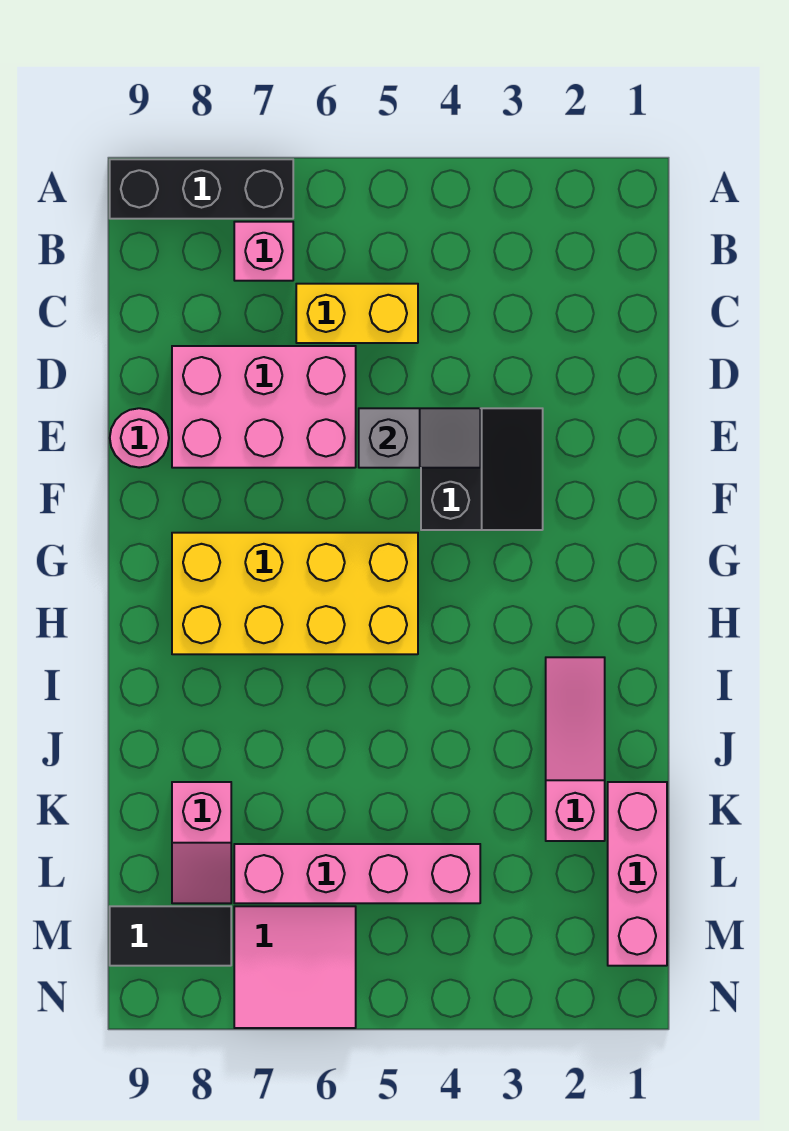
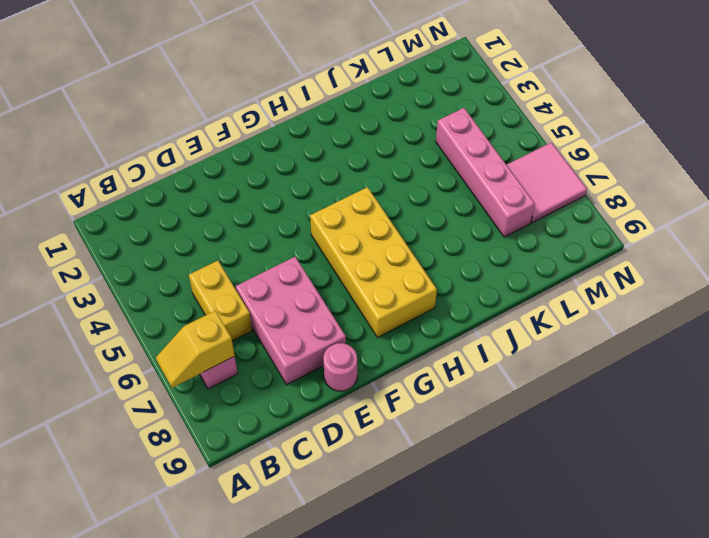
yellow slope A7:B7 level 2 top B -> none
none -> black brick A7:A9 level 1
none -> black slope E3:F4 level 1 top 4
none -> pink slope I2:K2 level 1 top K

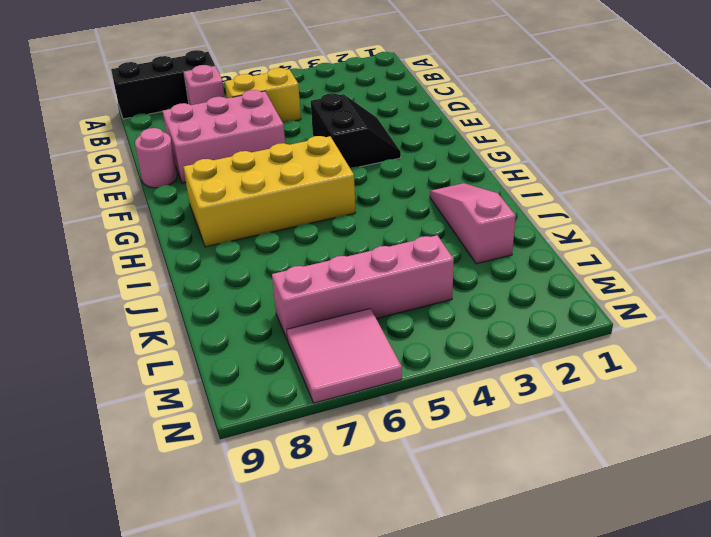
none -> pink brick K1:M1 level 1
none -> pink slope K8:L8 level 1 top K
none -> black tile M8:M9 level 1

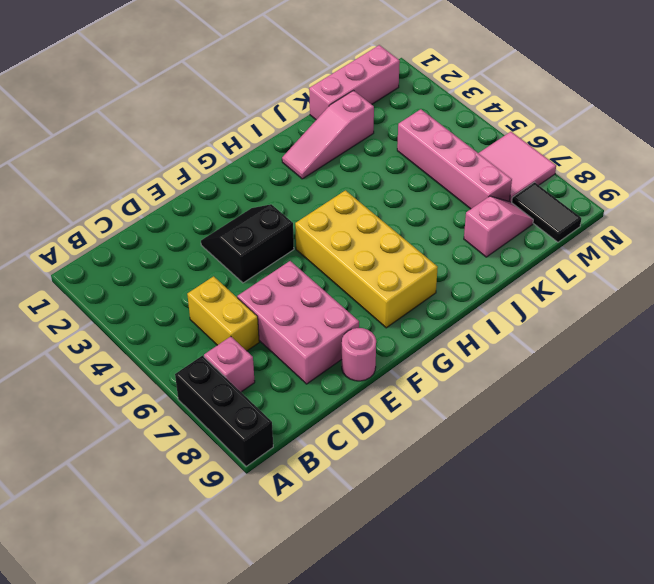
none -> grey slope E4:E5 level 2 top 5

